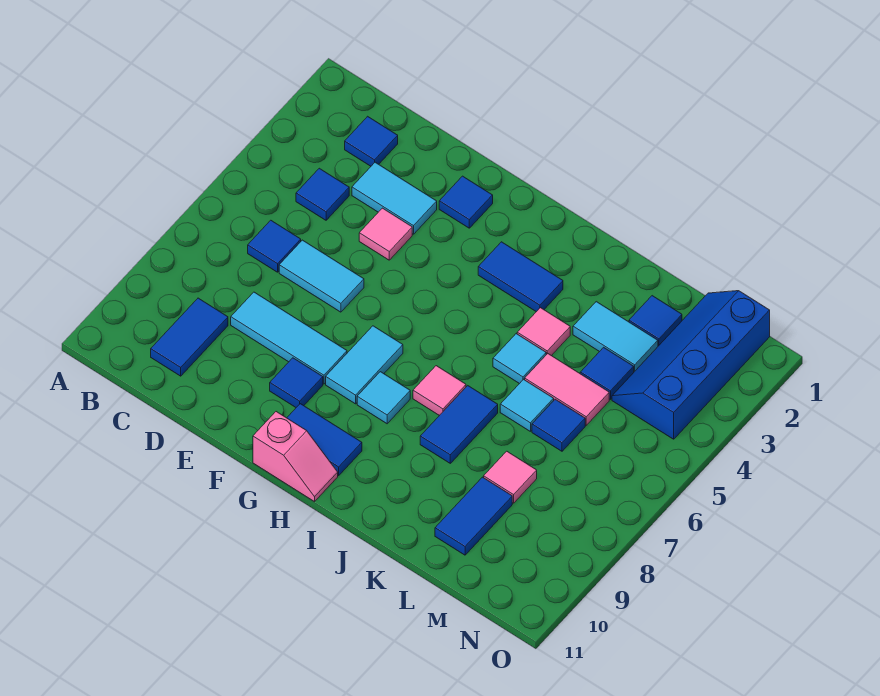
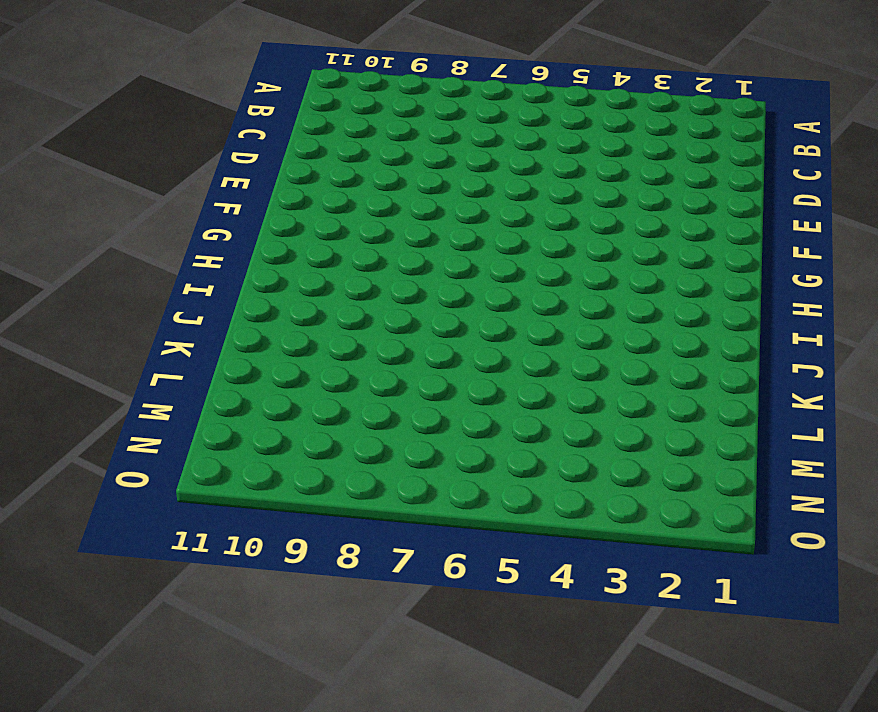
none -> blue tile C2 level 1
none -> blue tile C4 level 1
none -> blue tile C6 level 1

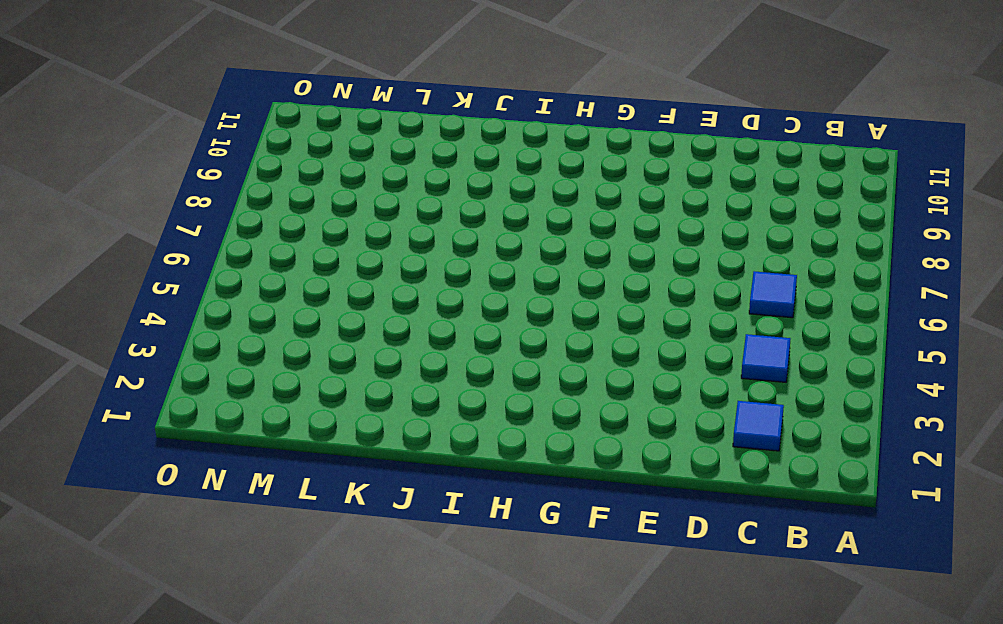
none -> blue tile C9:C10 level 1
none -> cyan tile D3:E3 level 1
none -> cyan tile D6:E6 level 1

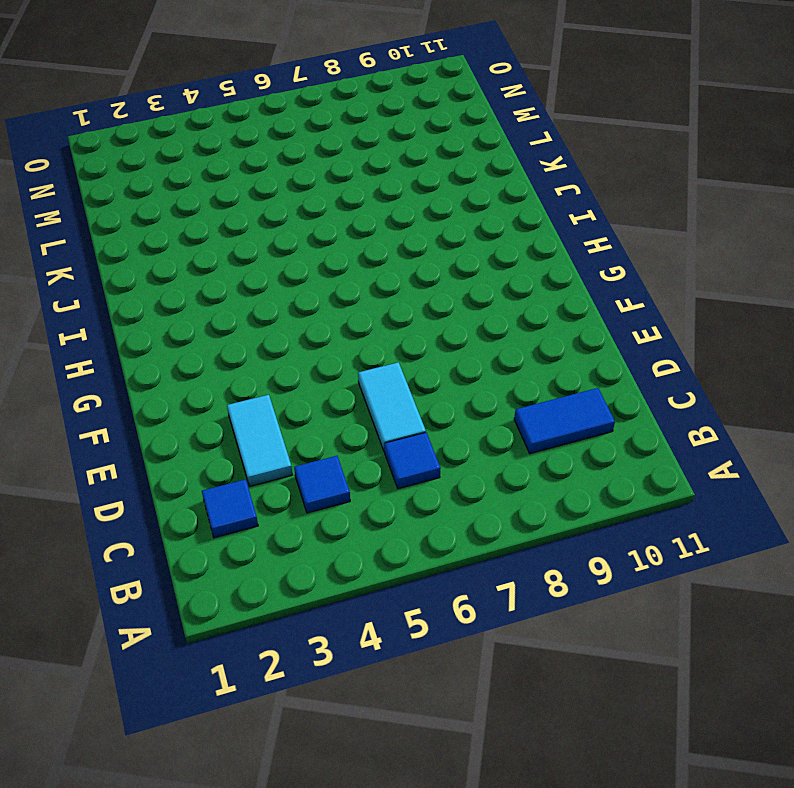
none -> cyan tile D8:F8 level 1
none -> pink tile E4 level 1
none -> blue tile F2 level 1

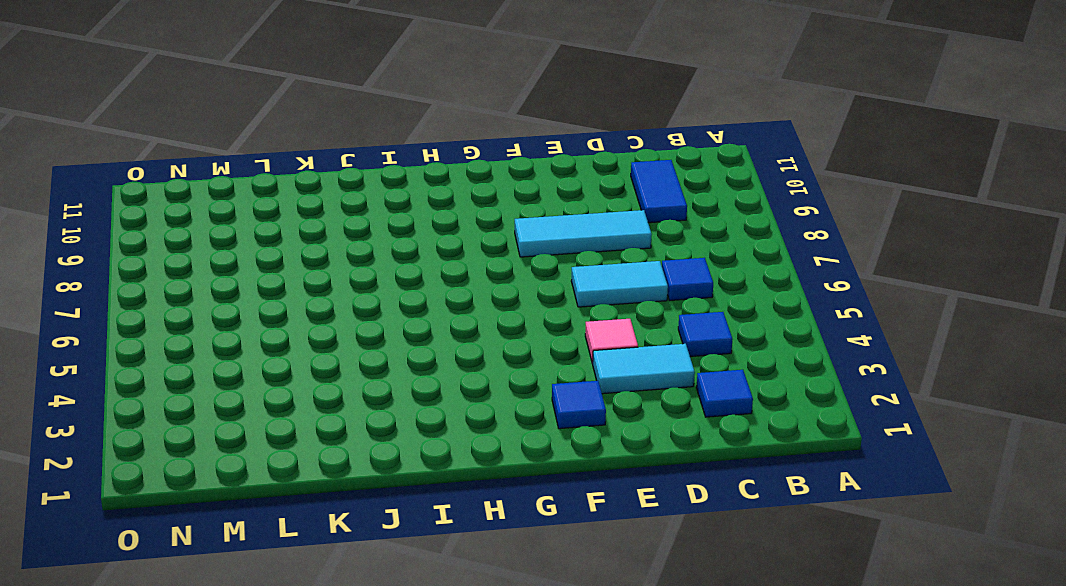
none -> blue tile F9 level 1
none -> cyan tile G7:G8 level 1
none -> blue tile G10:H10 level 1

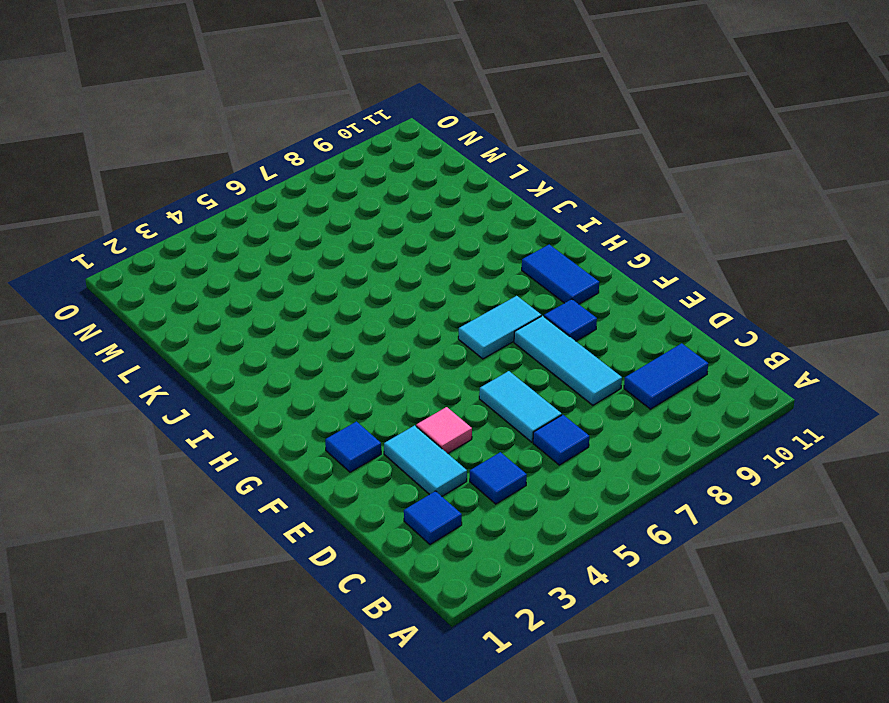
none -> pink slope G11:H11 level 1 top G
none -> blue tile H3:I3 level 1
none -> cyan tile H8 level 1

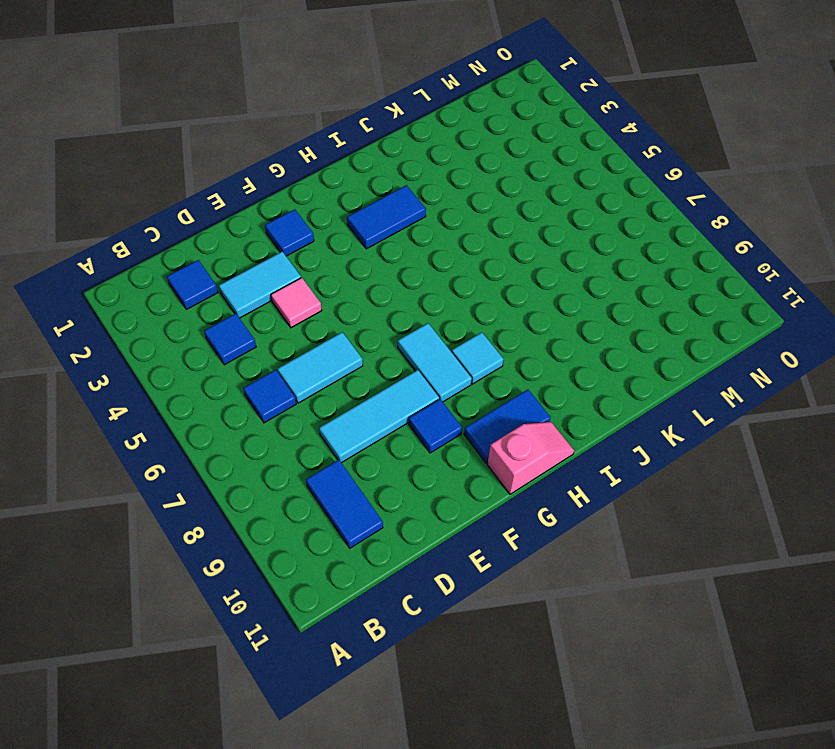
none -> pink tile I7 level 1
none -> pink tile J4 level 1
none -> cyan tile J5 level 1

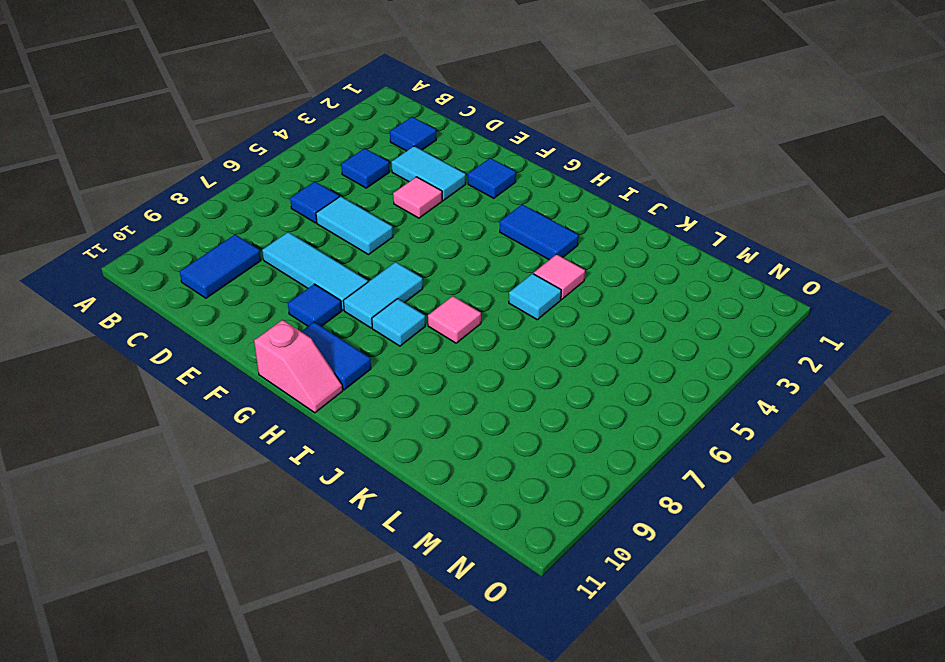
none -> blue tile J7:J8 level 1
none -> cyan tile K3:L3 level 1
none -> pink tile K5:L5 level 1

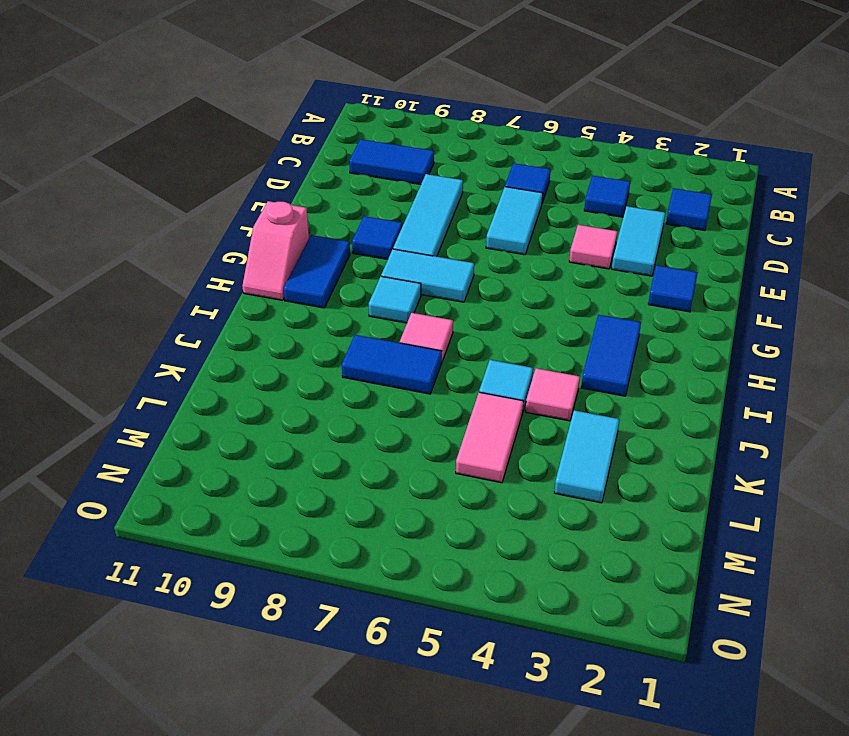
none -> cyan tile K6 level 1
none -> blue tile L2 level 1
none -> blue tile L4 level 1

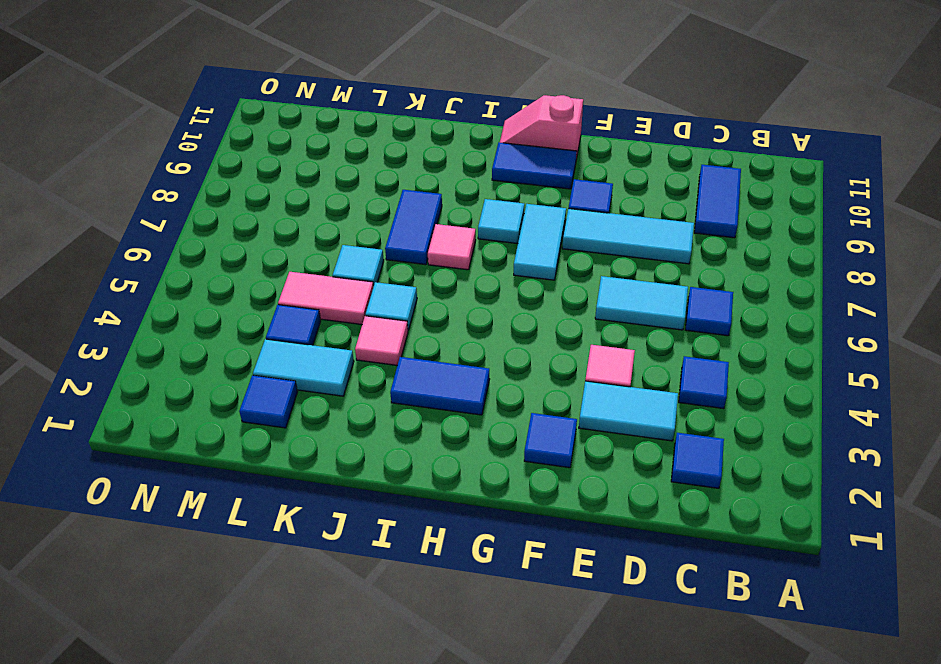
none -> blue tile L6 level 1
none -> pink tile L8 level 1
none -> blue tile L9:L10 level 1

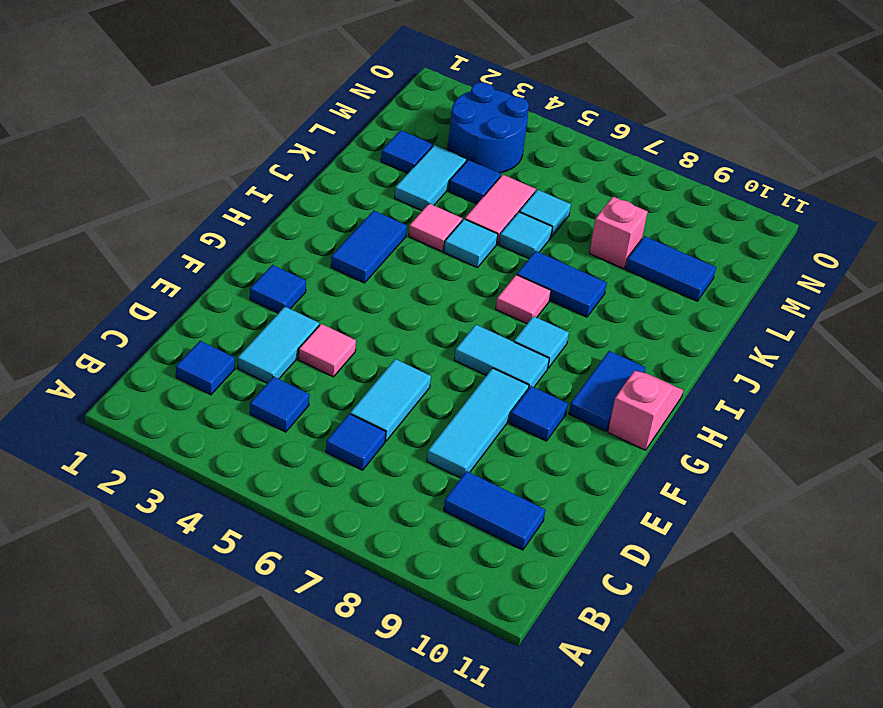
cyan tile L6 level 1 -> blue tile L6 level 1
pink brick L8 level 1 -> pink tile L8 level 1
blue round brick M3:N4 level 1 -> blue slope M1:N4 level 1 top N

